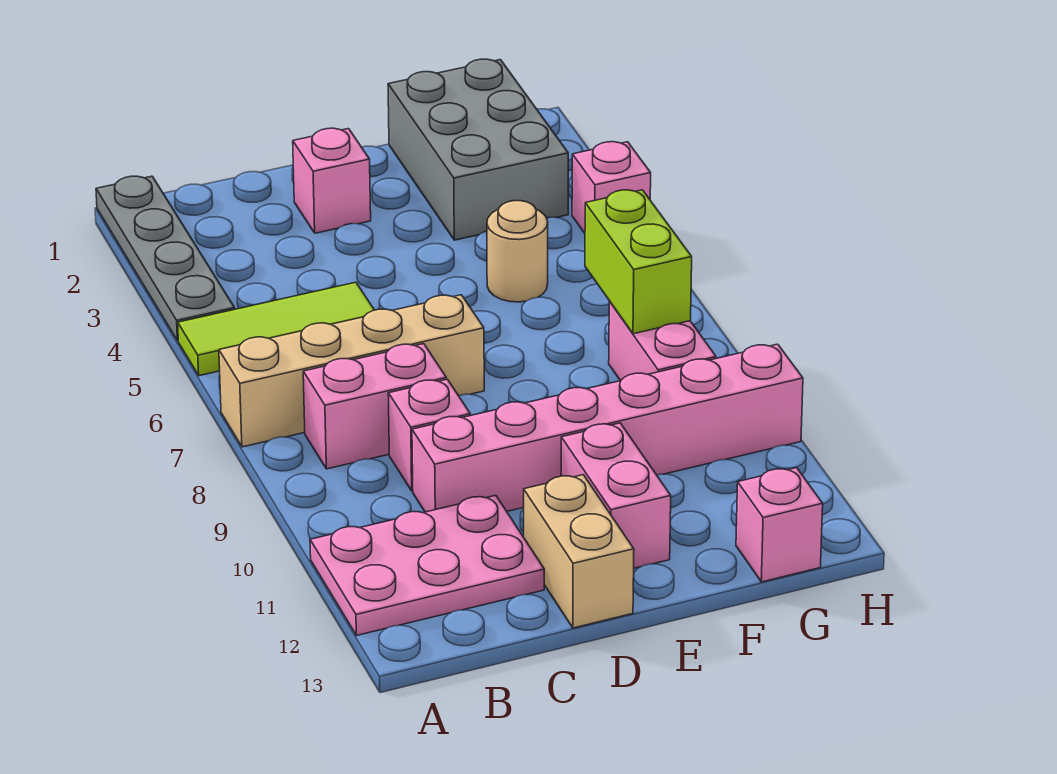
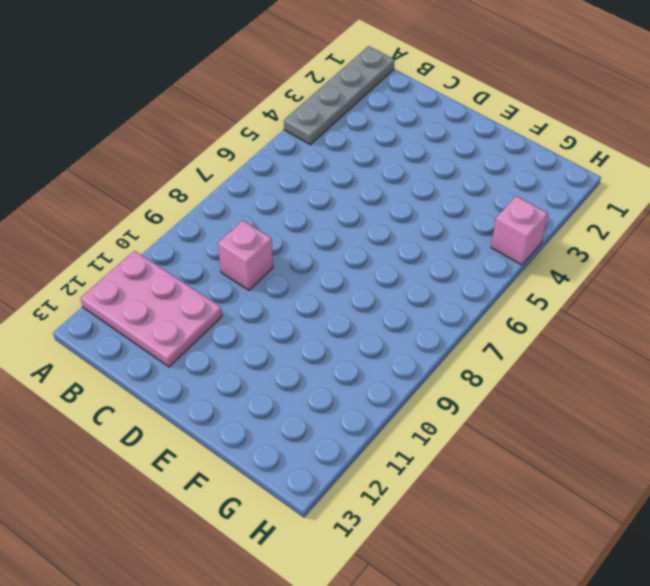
none -> lime tile A5:C5 level 1
none -> tan brick A7:D7 level 1
none -> pink brick B8:C8 level 1

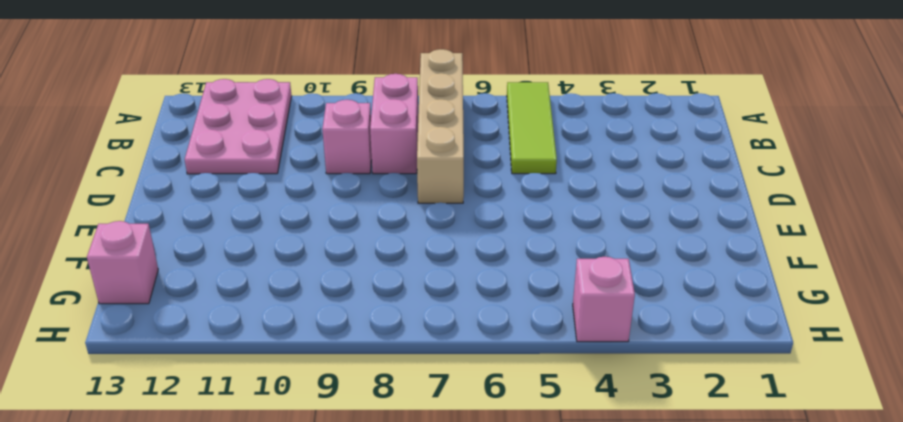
none -> grey plate A1:A4 level 1
none -> pink brick C10:H10 level 1
none -> pink brick D2 level 1

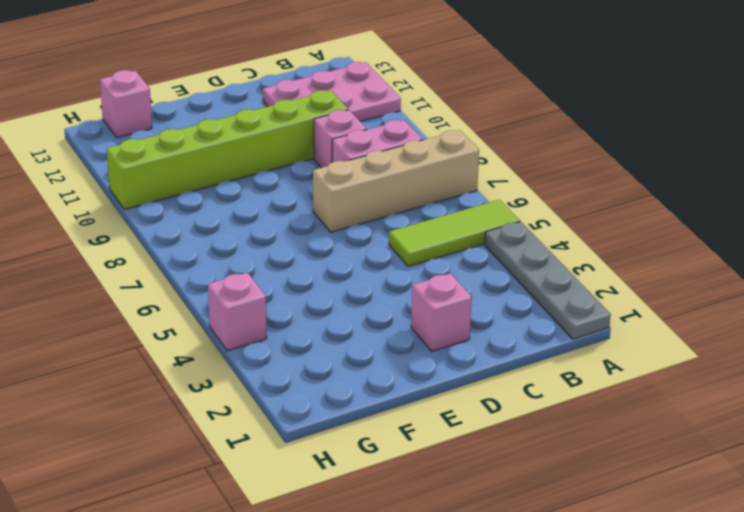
lime brick C10:H10 level 1 -> pink brick C10:H10 level 1
none -> tan brick D12:D13 level 1
none -> pink brick E11:E12 level 1
none -> grey brick F1:G3 level 1

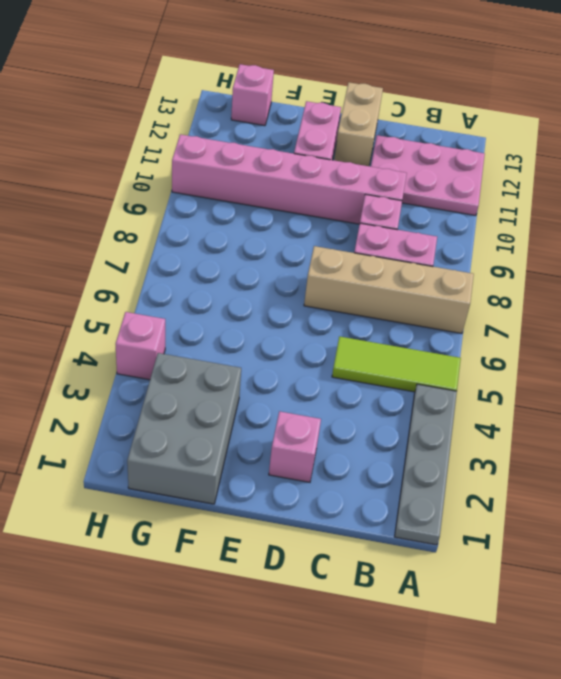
none -> tan round brick F5 level 1
none -> pink brick G8:G9 level 1
none -> lime brick G7:G8 level 2

